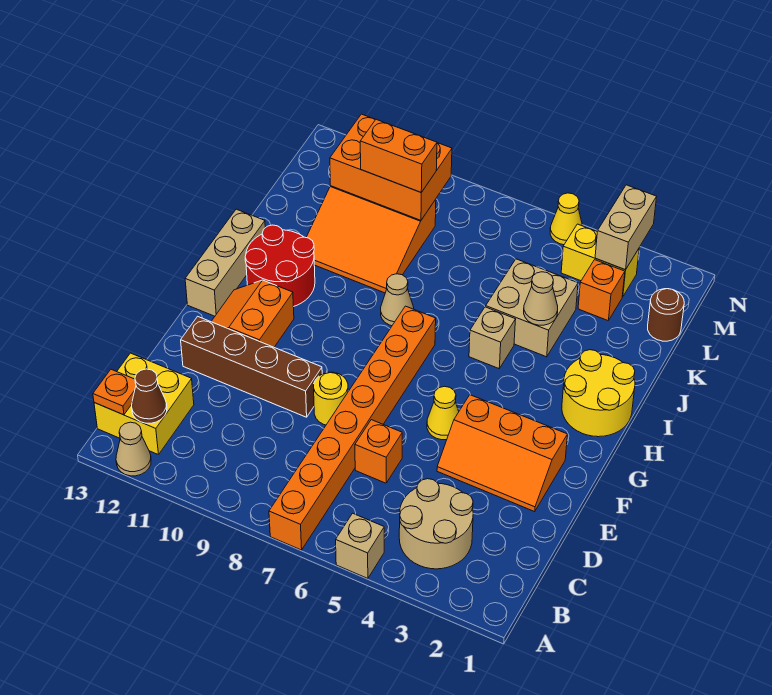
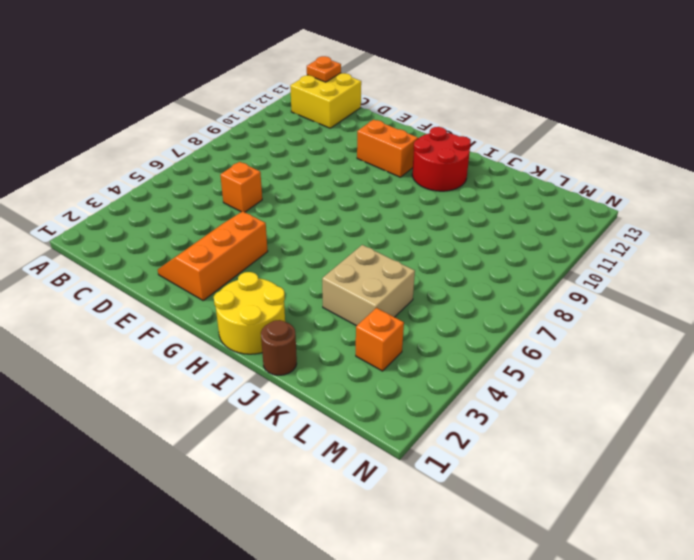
brown round brick J1 level 1 -> brown round brick L1 level 1
none -> tan brick A5 level 1
none -> orange brick A7:H7 level 1
none -> tan cone A12 level 1

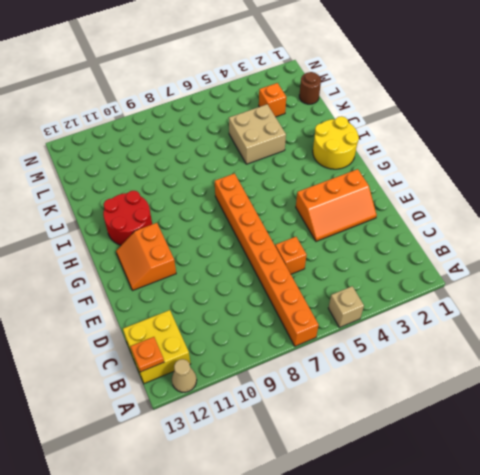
none -> tan round brick B3:C4 level 1
none -> yellow round brick E8 level 1
none -> brown brick E9:E12 level 1

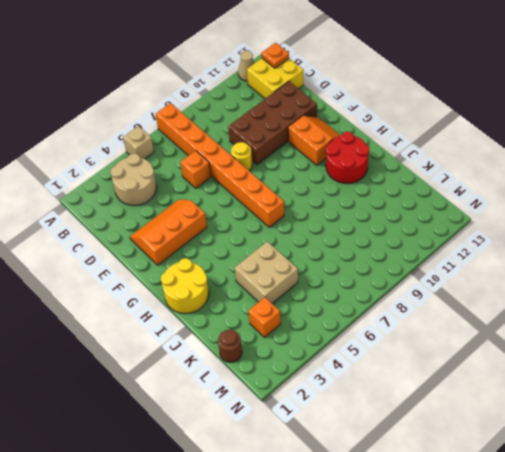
brown brick D9:E12 level 1 -> brown brick E9:E12 level 1
none -> yellow cone F5 level 1
none -> tan brick G13:I13 level 1
none -> tan brick I5 level 1

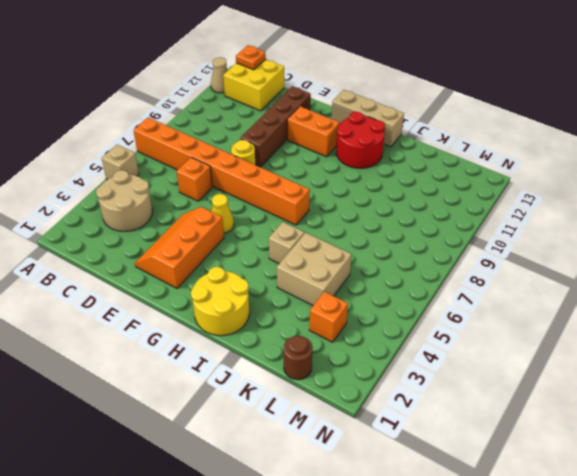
none -> tan cone I8 level 1
none -> orange slope J9:L11 level 1 top L
none -> yellow brick M3:M4 level 1

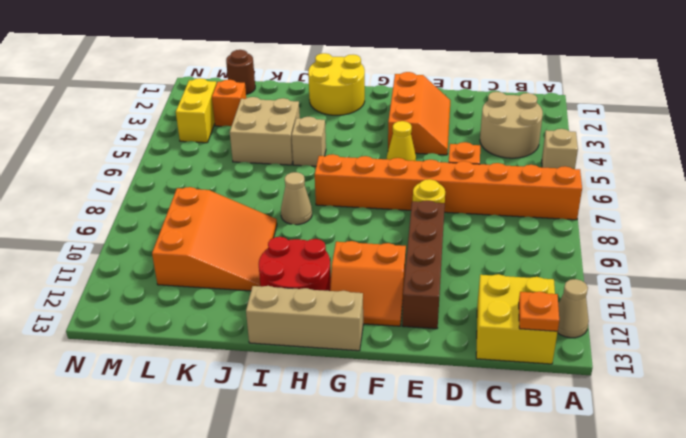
none -> yellow cone N5 level 1
none -> brown cone B12 level 2
none -> tan cone J4 level 2

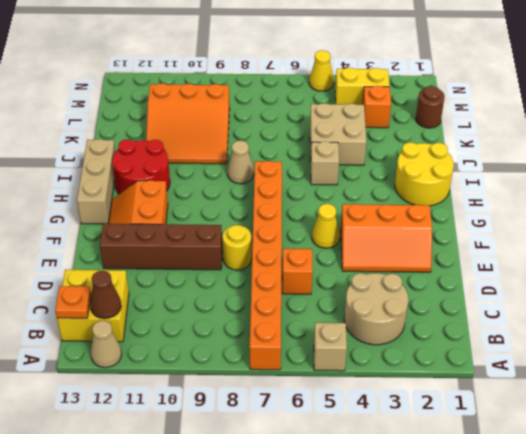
none -> tan cone J4 level 2
none -> orange brick L9:M11 level 2
none -> tan brick M3:N3 level 2

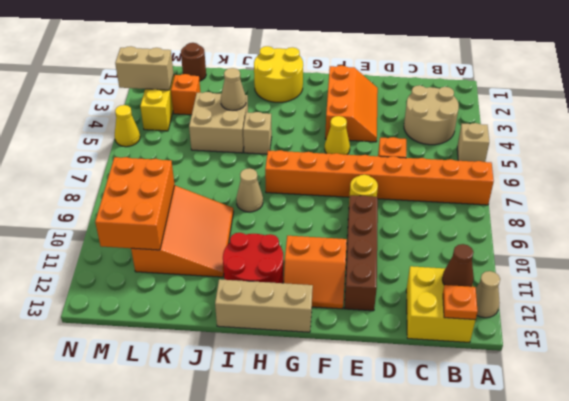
none -> orange brick L9:L10 level 3

